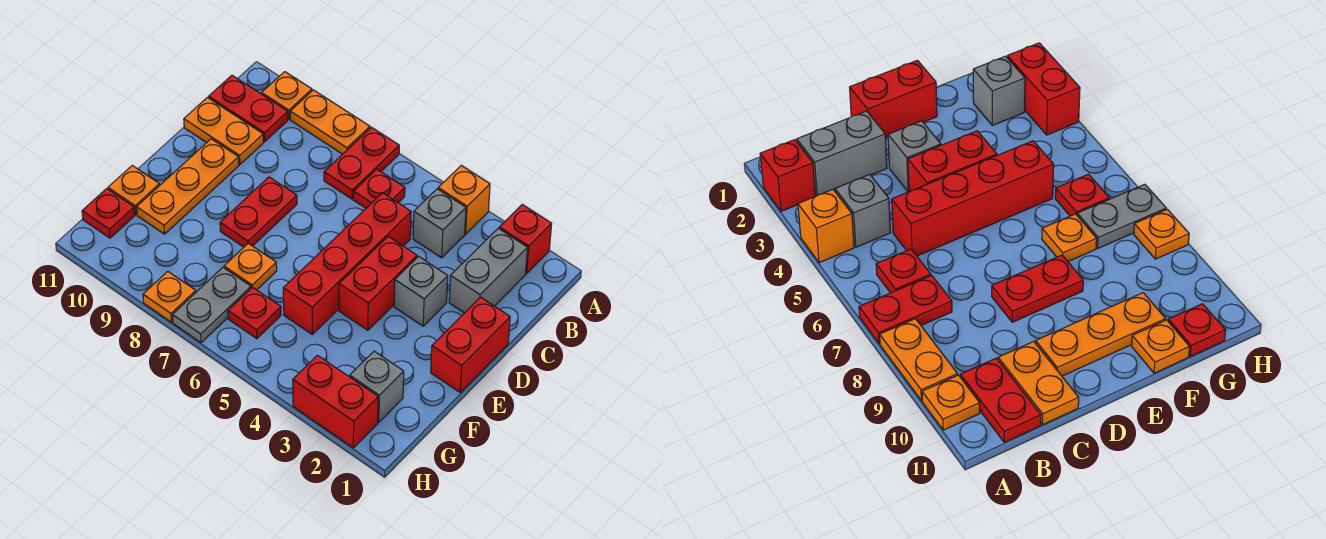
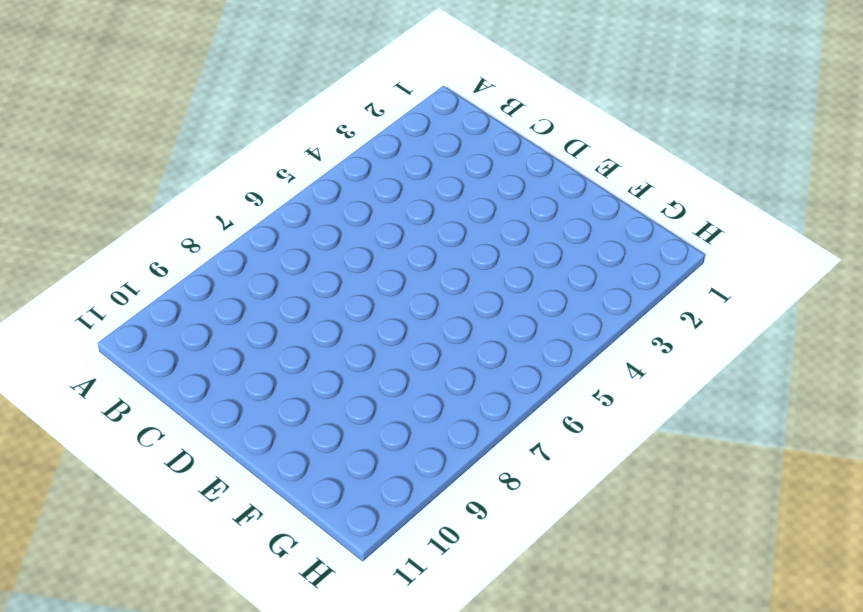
none -> red brick A2 level 1
none -> orange brick A4 level 1
none -> red plate A7:B7 level 1

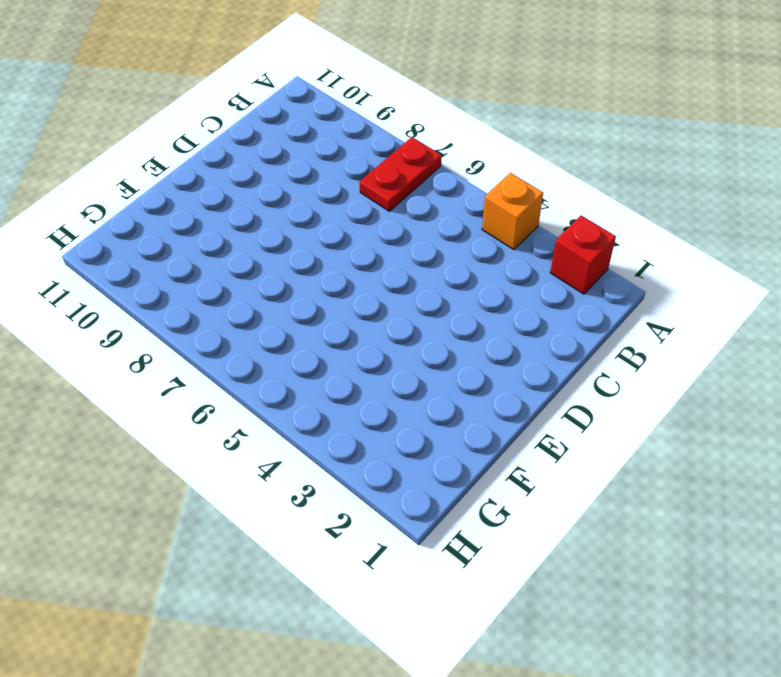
none -> orange plate A8:A9 level 1
none -> orange plate A10 level 1
none -> grey brick B2:C2 level 1

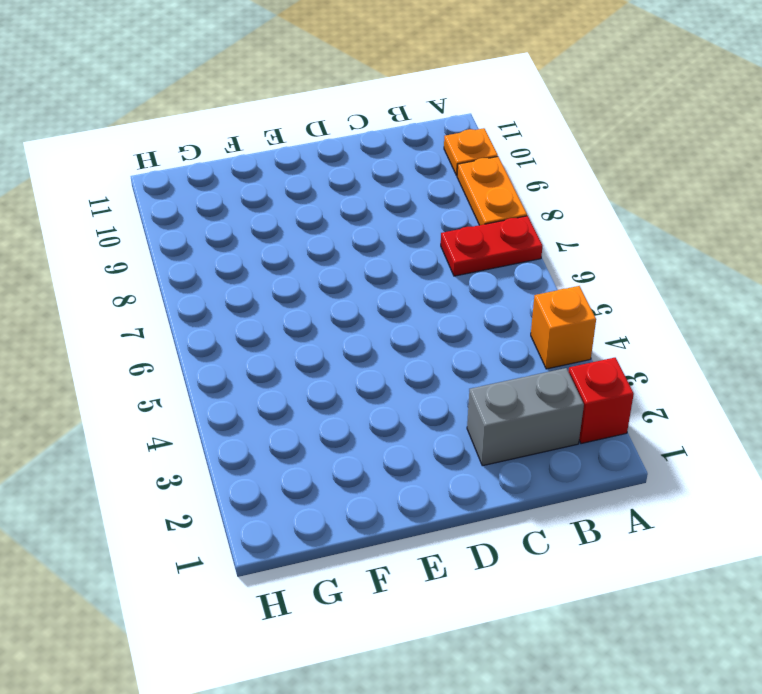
none -> grey brick B4 level 1
none -> red plate B6 level 1
none -> red plate B10:B11 level 1

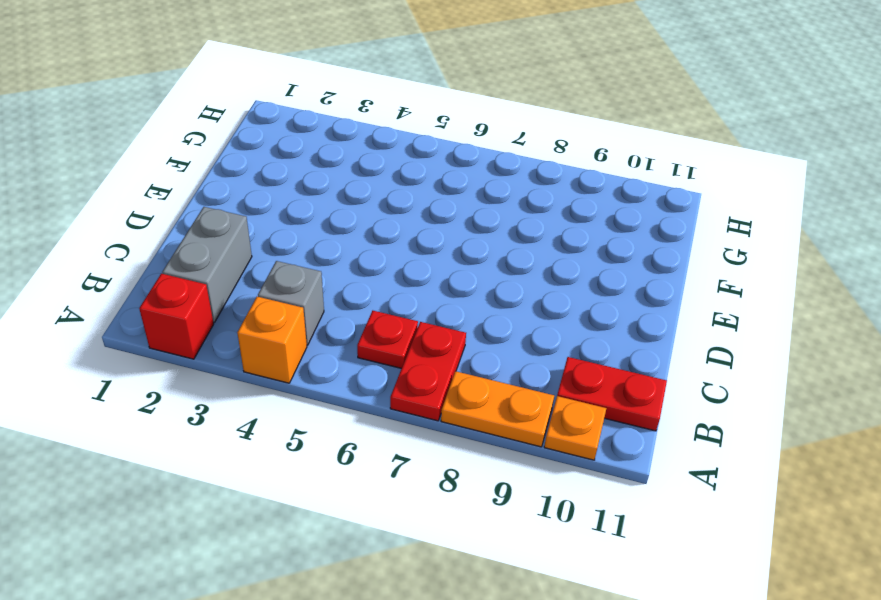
none -> red brick C5:F5 level 1
none -> orange plate C10:C11 level 1
none -> red brick D1:E1 level 1

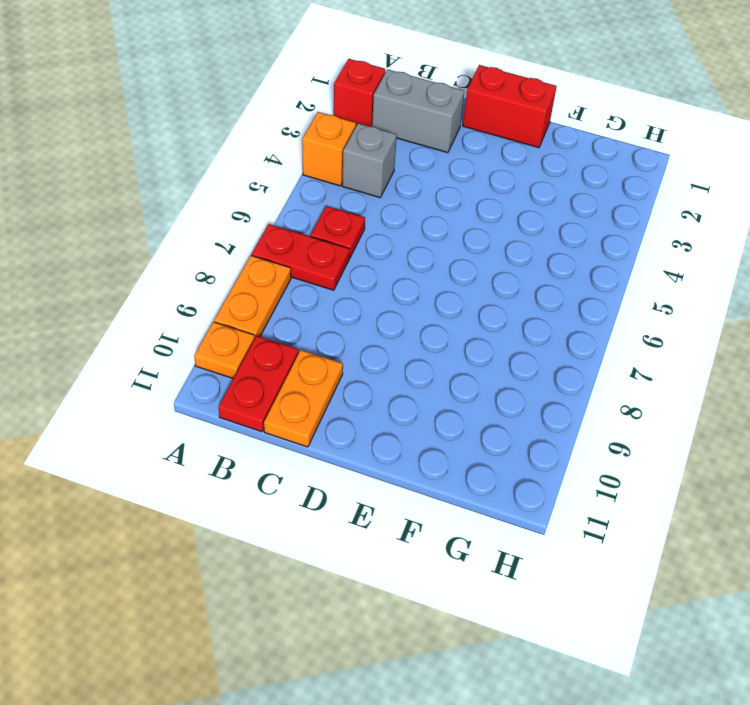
none -> red brick C5:F5 level 1
none -> grey brick D3 level 1
none -> red brick D4:E4 level 1

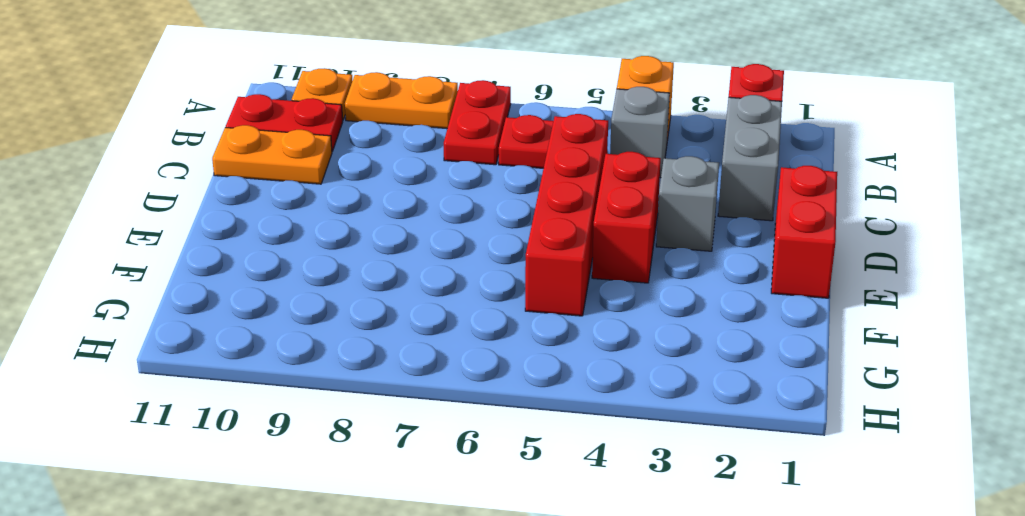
none -> red plate D8:E8 level 1
none -> orange plate D10:F10 level 1
none -> orange plate F7 level 1

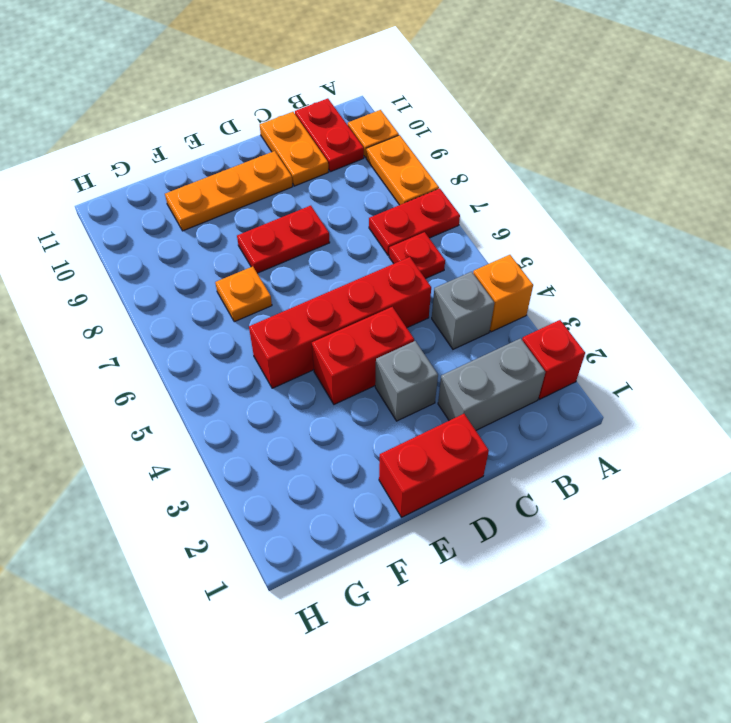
none -> orange plate F11 level 1
none -> grey brick G2 level 1
none -> red plate G6 level 1

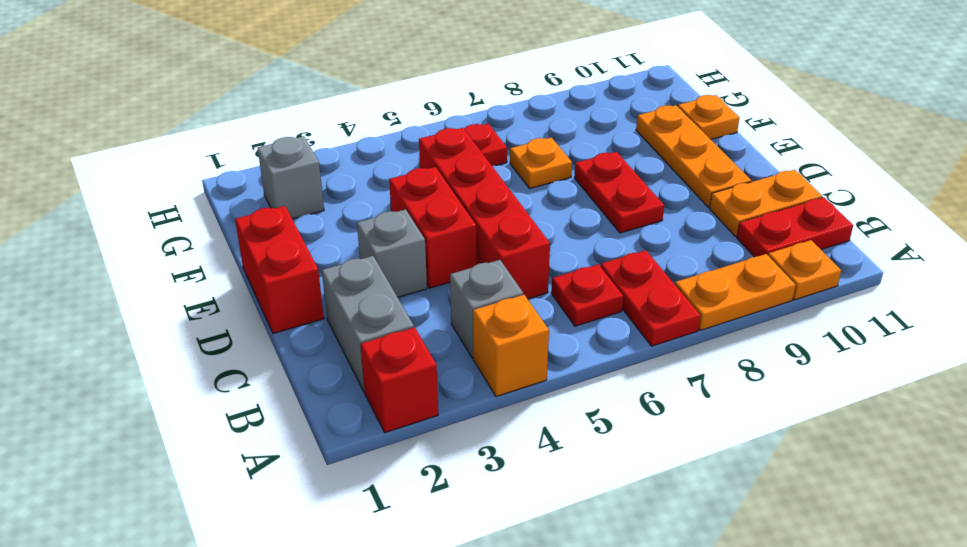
none -> grey plate G7:H7 level 1
none -> red plate G11 level 1
none -> red brick H2:H3 level 1

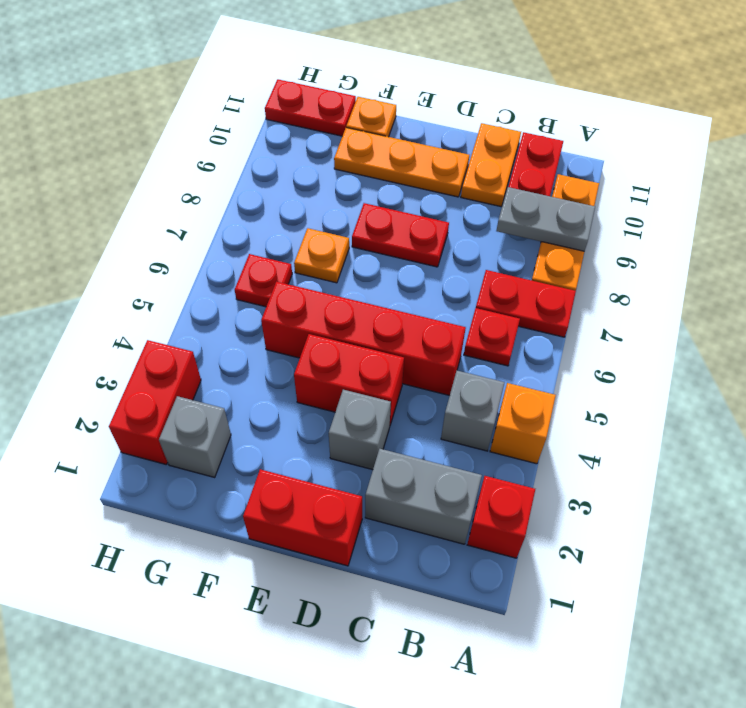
grey plate A9:B9 level 2 -> grey plate G7:H7 level 1
red plate G11:H11 level 1 -> red plate G11 level 1
none -> orange plate H8 level 1

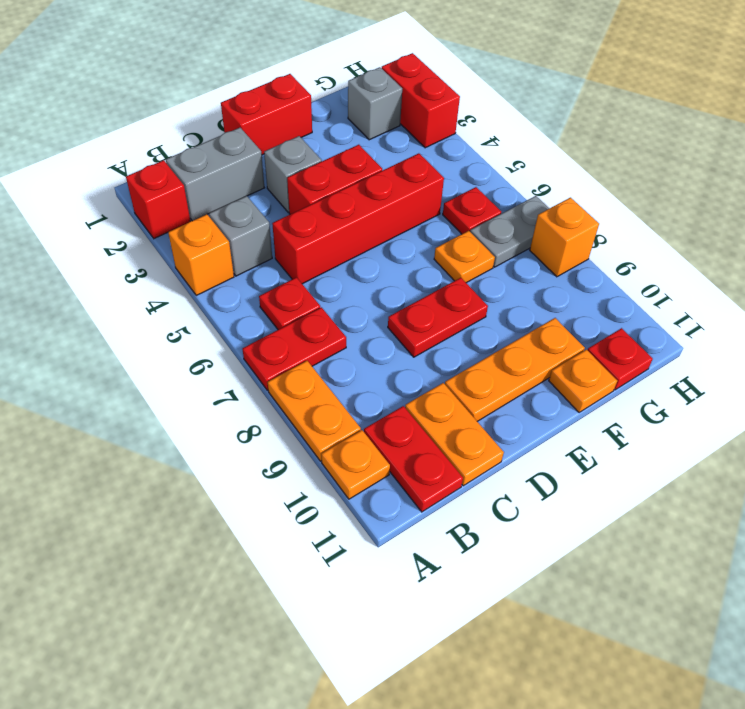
orange brick H8 level 1 -> orange plate H8 level 1

